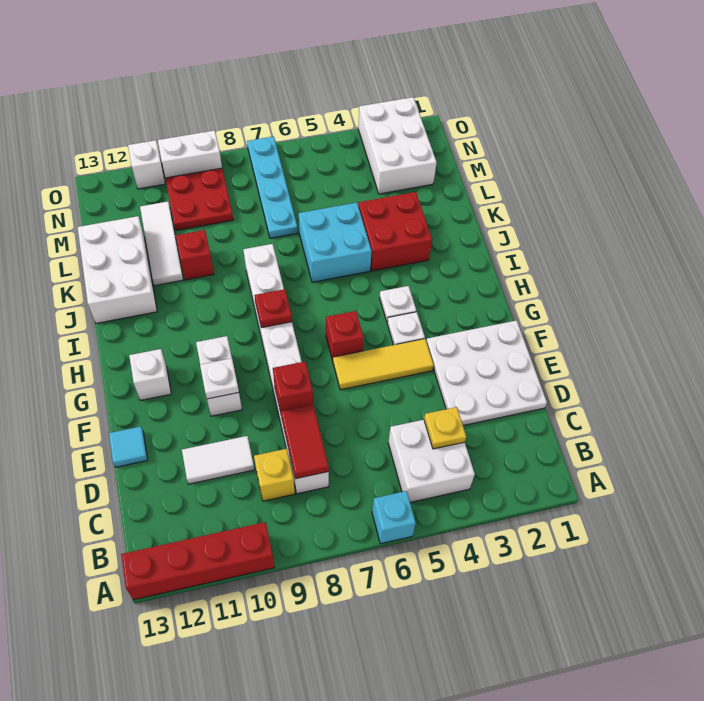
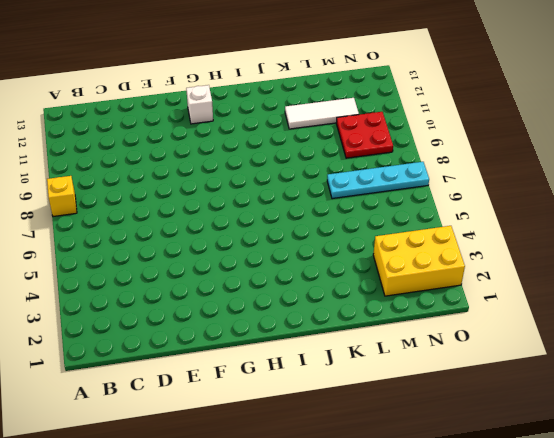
yellow brick A8 level 1 -> yellow brick C9 level 1
yellow brick M2:O3 level 1 -> white brick M2:O3 level 1
none -> cyan brick A6 level 1
none -> red brick A10:A13 level 1
none -> white brick B4:C5 level 1

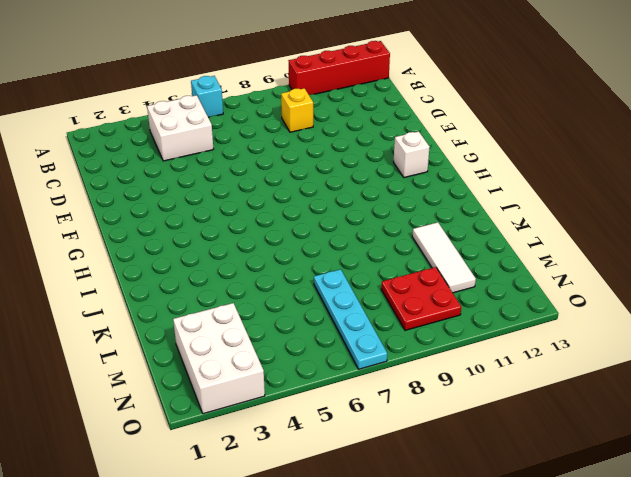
none -> white brick C8:J8 level 1
none -> white plate D1:F3 level 1
none -> white tile D10:D11 level 1

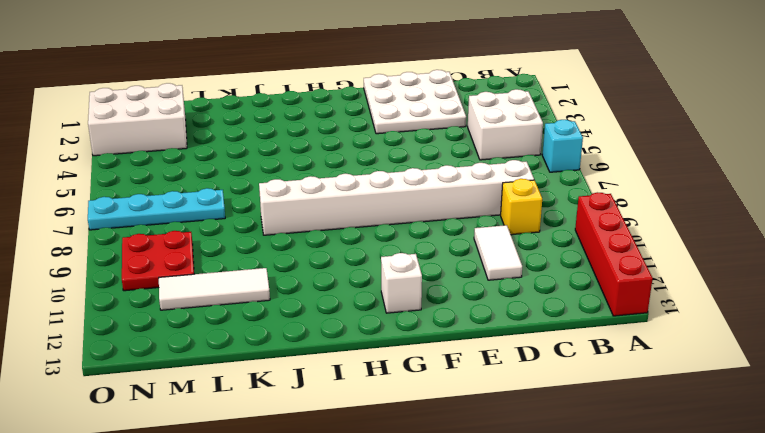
none -> cyan tile E13 level 1
none -> yellow tile F4:F6 level 1
none -> white brick F10:G10 level 1

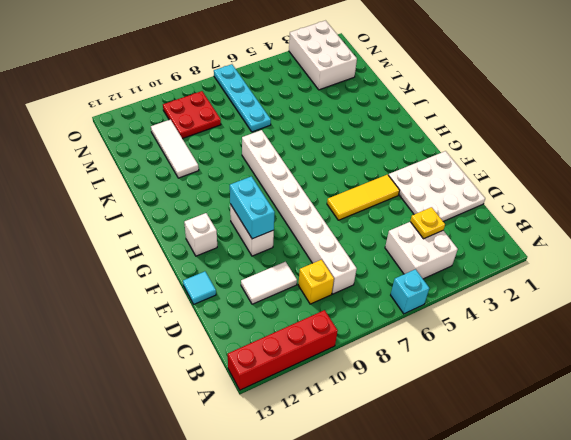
cyan brick F10:G10 level 2 -> white plate F10 level 2
none -> white plate G4 level 1
none -> red brick G6 level 1
none -> white plate H4 level 1

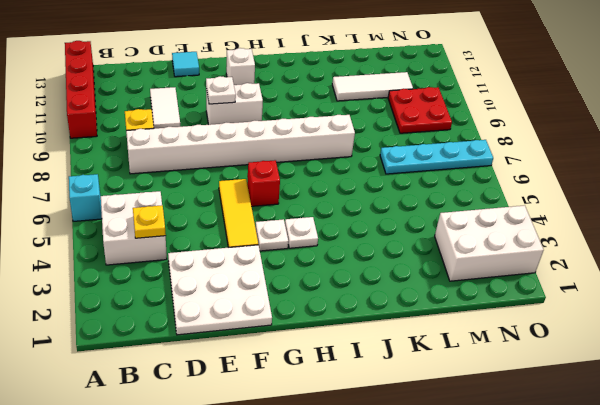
none -> red brick J3:K4 level 1
none -> cyan brick J5:K6 level 1
none -> white brick J12:L13 level 1

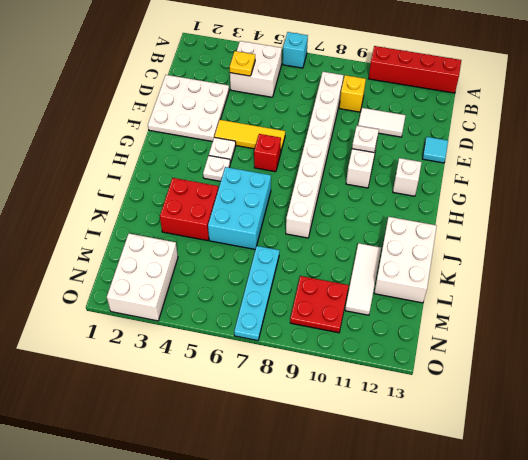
cyan brick I5:K6 level 1 -> cyan brick J5:K6 level 1
none -> red brick K10 level 1
none -> white brick O9:O10 level 1
none -> white brick O11 level 1

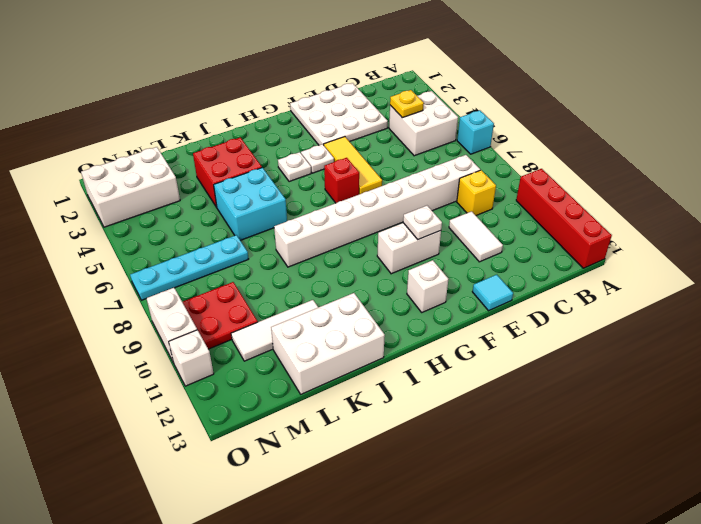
none -> red brick K10 level 1
none -> red tile C8:D8 level 2
none -> red brick E8 level 2

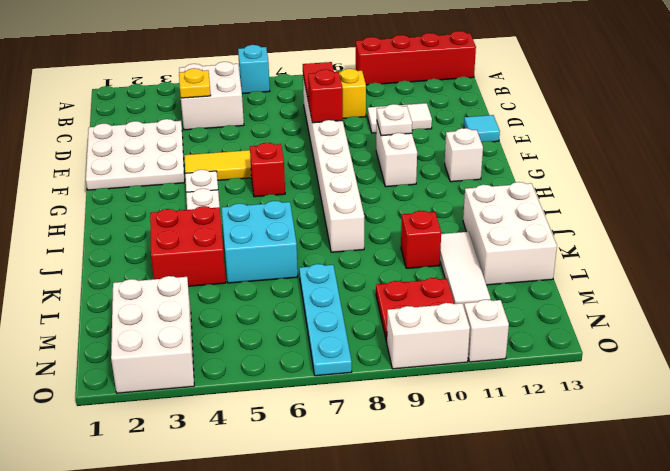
none -> red plate H8 level 2

